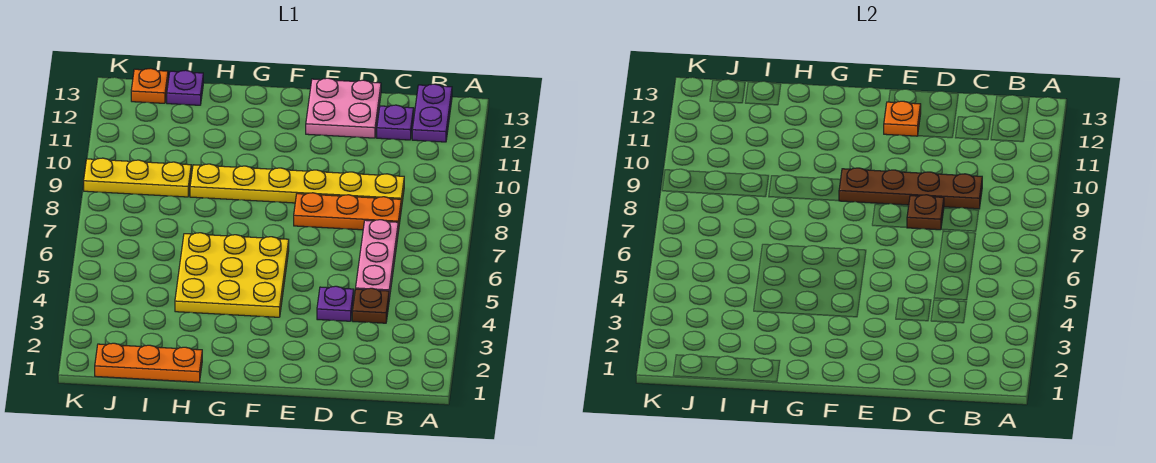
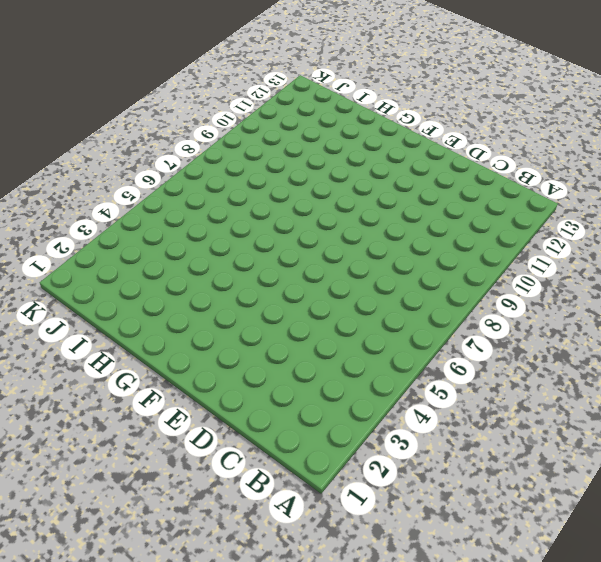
none -> purple plate B12:B13 level 1
none -> brown plate C4 level 1
none -> pink plate C5:C7 level 1

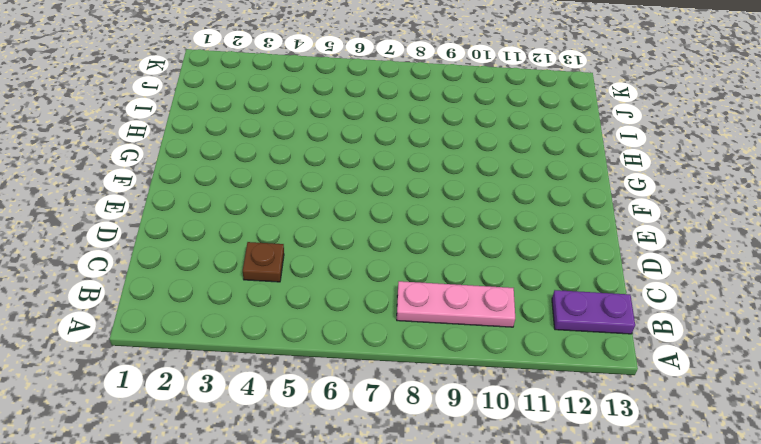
pink plate B8:B10 level 1 -> pink plate C5:C7 level 1
none -> orange plate C8:E8 level 1
none -> yellow plate C9:H9 level 1
none -> purple plate C12 level 1

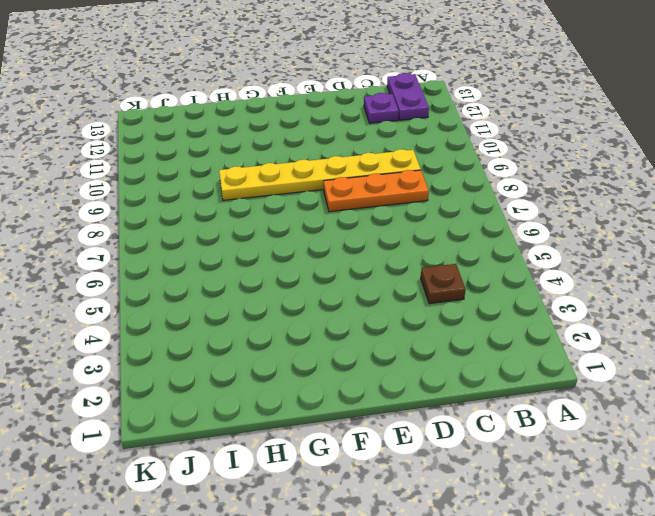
none -> pink plate C5:C7 level 1
none -> purple plate D4 level 1
none -> pink plate D12:E13 level 1

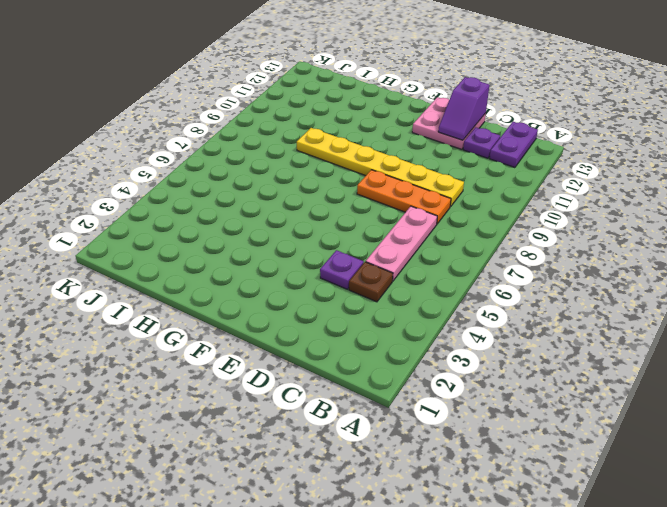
purple slope D12:D13 level 2 top 13 -> none
none -> yellow plate F4:H6 level 1
none -> orange plate H1:J1 level 1
none -> yellow plate I9:K9 level 1

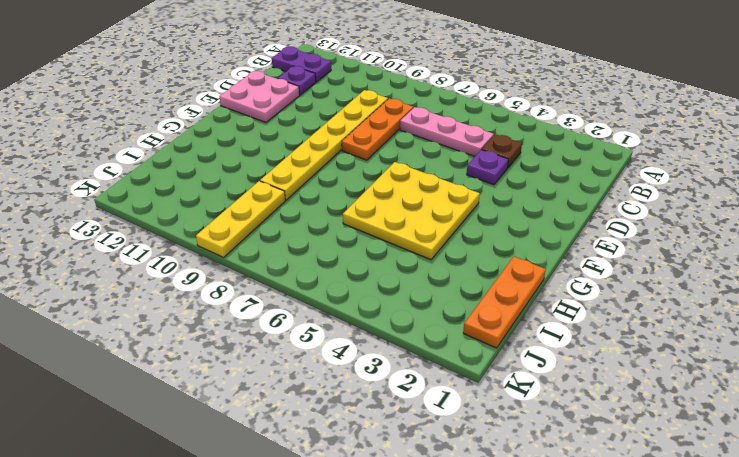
none -> purple plate I13 level 1
none -> orange plate J13 level 1
none -> brown plate C9:F9 level 2

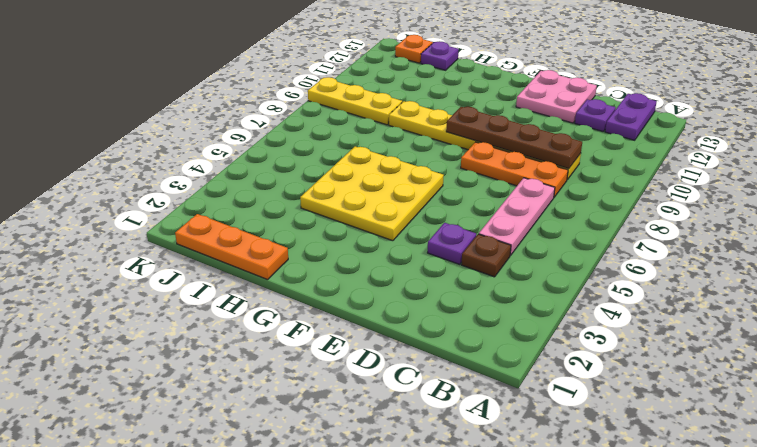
none -> brown plate D8 level 2
none -> orange plate E12 level 2

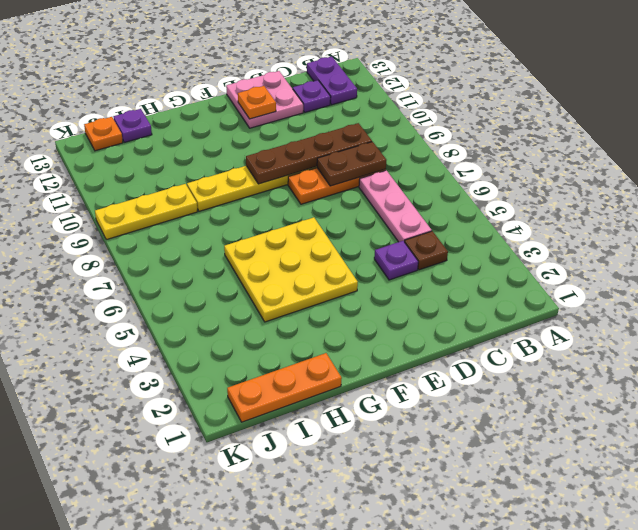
brown plate C8:D8 level 2 -> brown plate D8 level 2

